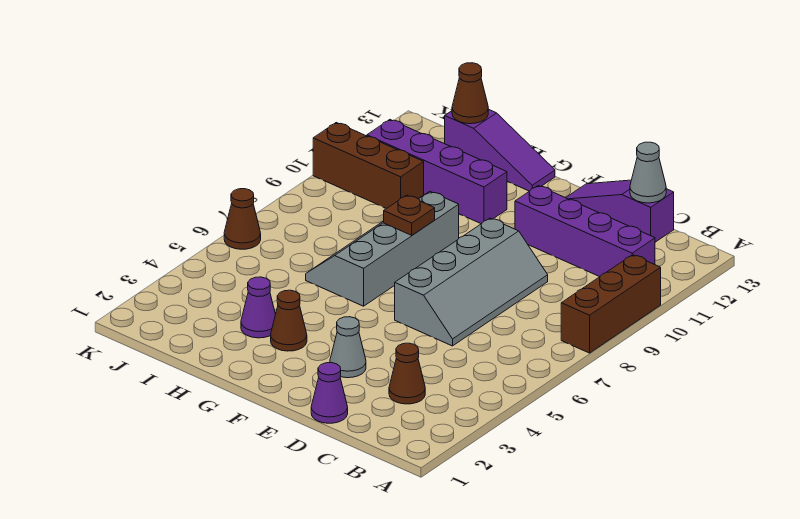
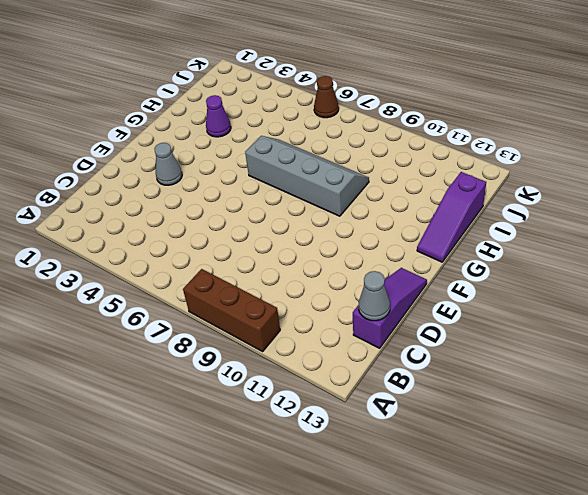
none -> purple brick B11:E11 level 1
none -> brown cone C3 level 1
none -> purple cone D1 level 1

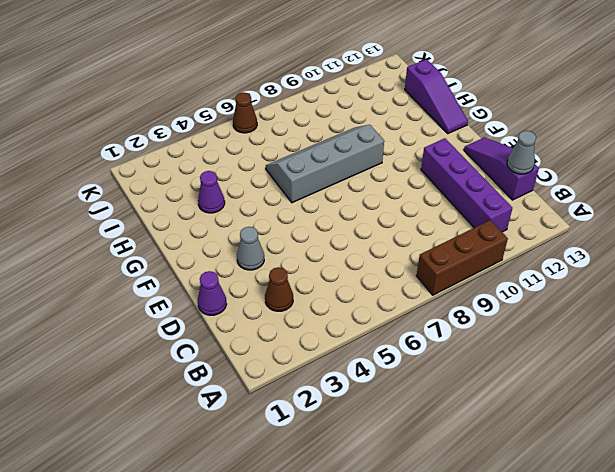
none -> grey slope D6:E9 level 1 top E
none -> brown cone G3 level 1
none -> purple brick G11:J11 level 1

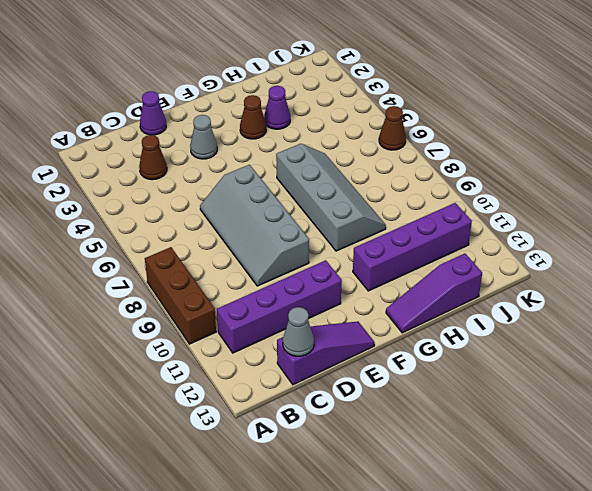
none -> brown brick I10:K10 level 1
none -> brown plate G8 level 2
none -> brown cone I13 level 2

